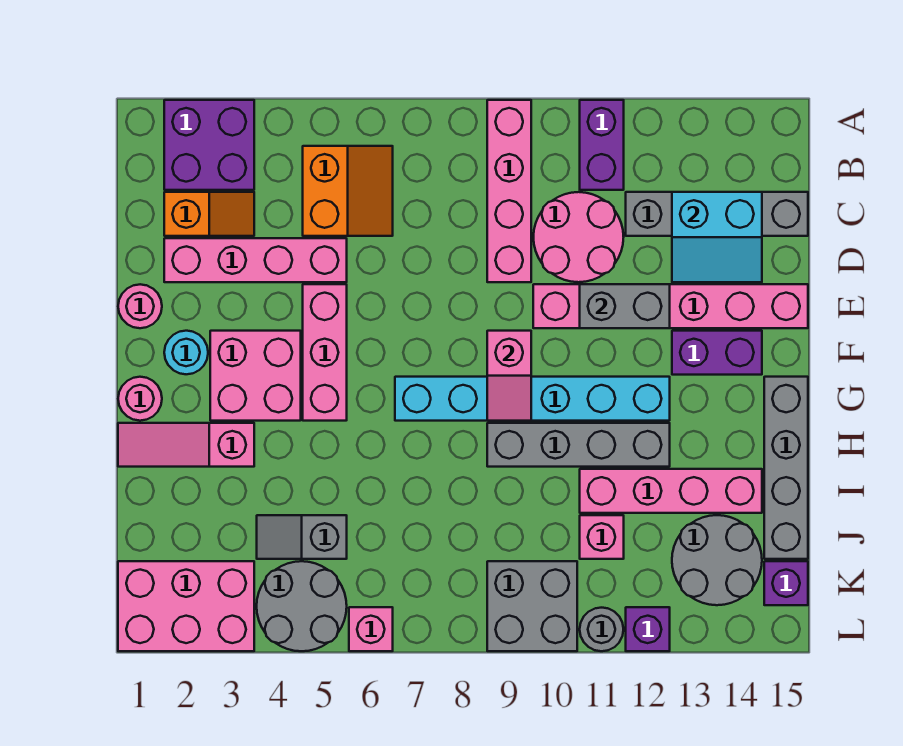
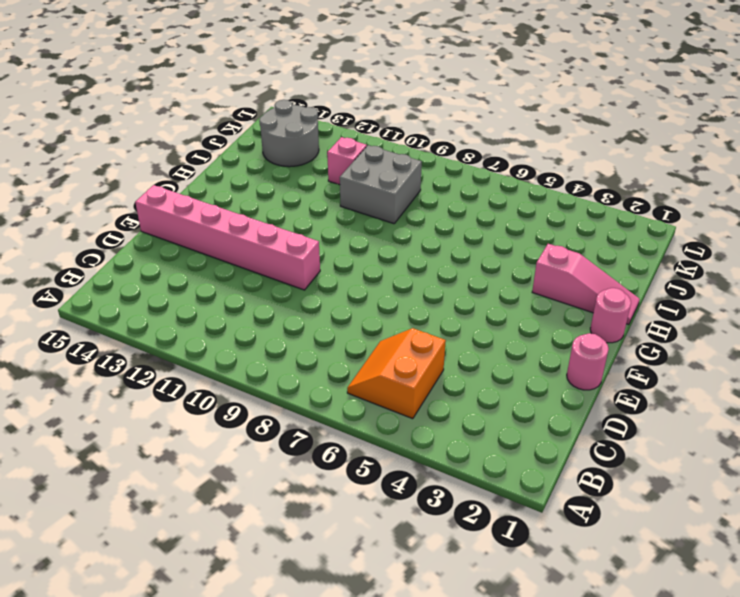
grey brick I9:J10 level 1 -> grey brick K9:L10 level 1
none -> purple brick A2:B3 level 1
none -> pink brick A9:D9 level 1
none -> purple brick A11:B11 level 1
none -> orange slope C2:C3 level 1 top 2

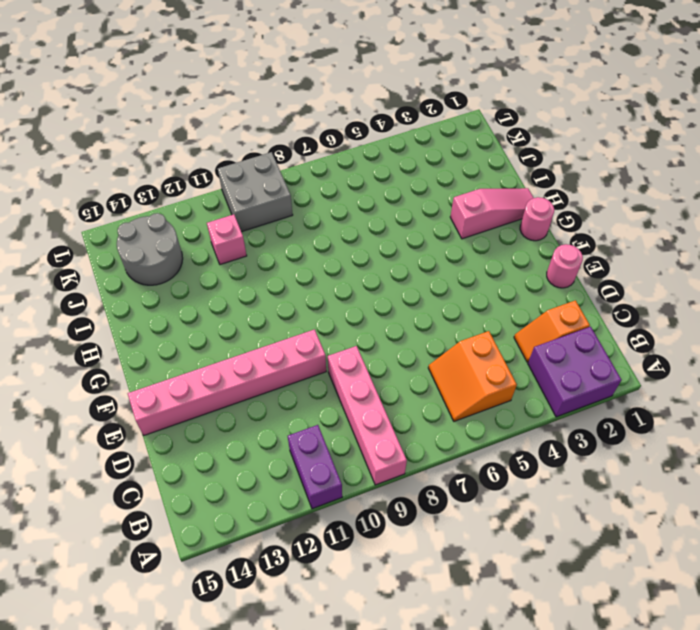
none -> pink round brick C10:D11 level 1
none -> grey brick C12:C15 level 1
none -> pink brick D2:D5 level 1
none -> pink brick E5:G5 level 1

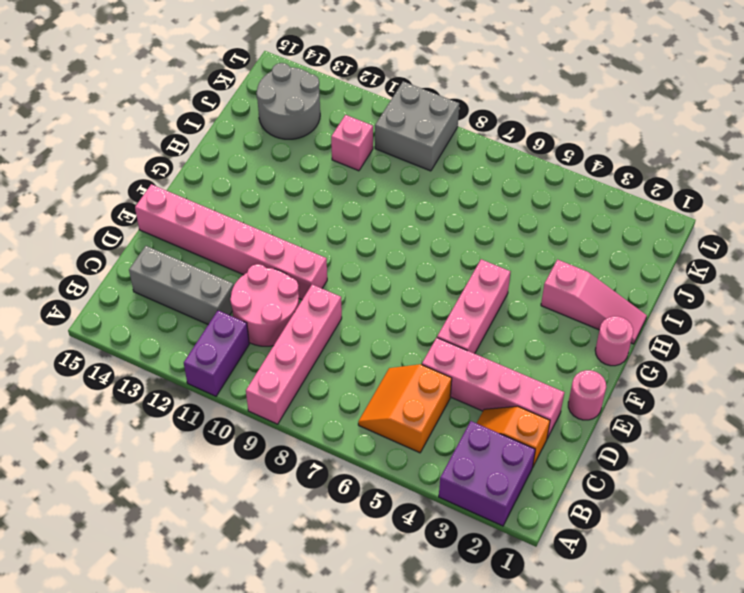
grey brick C12:C14 level 1 -> grey brick C12:C15 level 1
none -> cyan round brick F2 level 1
none -> pink brick F3:G4 level 1
none -> purple brick F13:F14 level 1
none -> cyan brick G7:G12 level 1

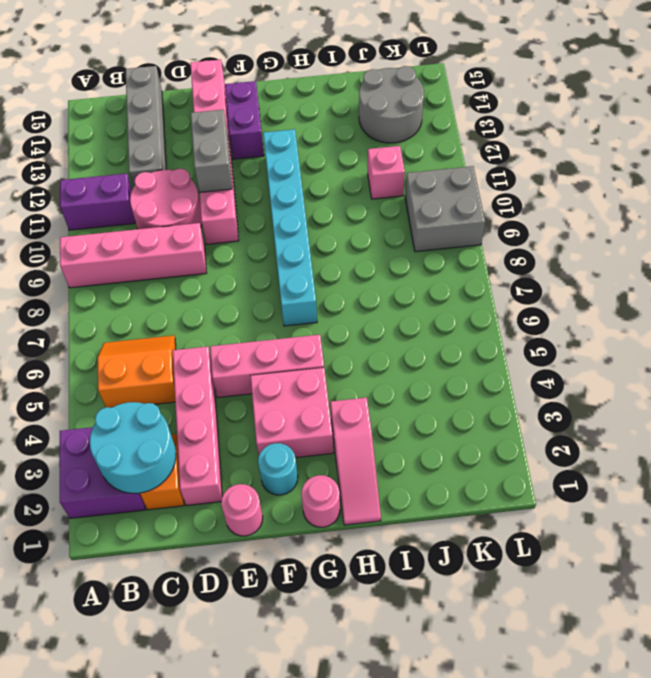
cyan round brick B2:C3 level 2 -> none
none -> grey brick G15:J15 level 1
none -> grey brick H9:H12 level 1
none -> pink brick I11:I14 level 1
none -> grey slope J4:J5 level 1 top 5

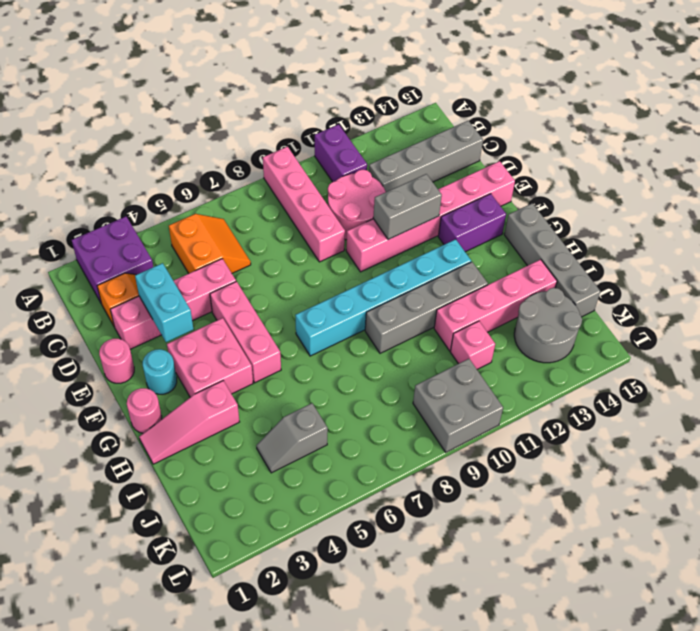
cyan brick D3:E3 level 2 -> none
none -> pink brick K1:L3 level 1
none -> grey round brick K4:L5 level 1
none -> purple brick K15 level 1
none -> pink brick L6 level 1

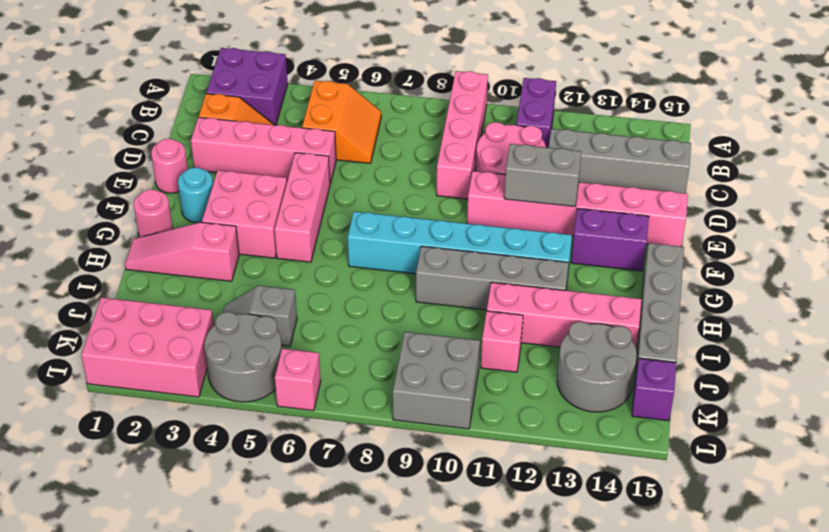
none -> grey round brick L11 level 1
none -> purple brick L12 level 1
none -> cyan slope C13:D14 level 2 top C
none -> pink slope F9:G9 level 2 top F

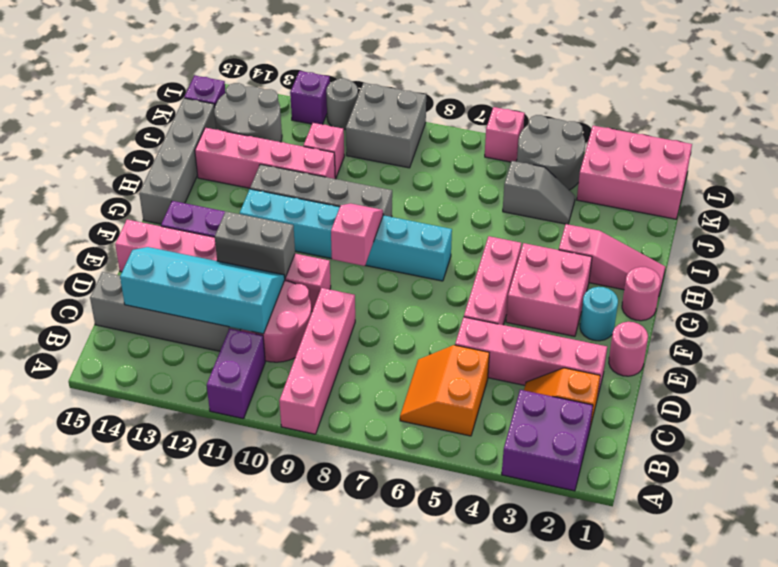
cyan slope C11:D14 level 2 top C -> cyan slope C13:D14 level 2 top C

